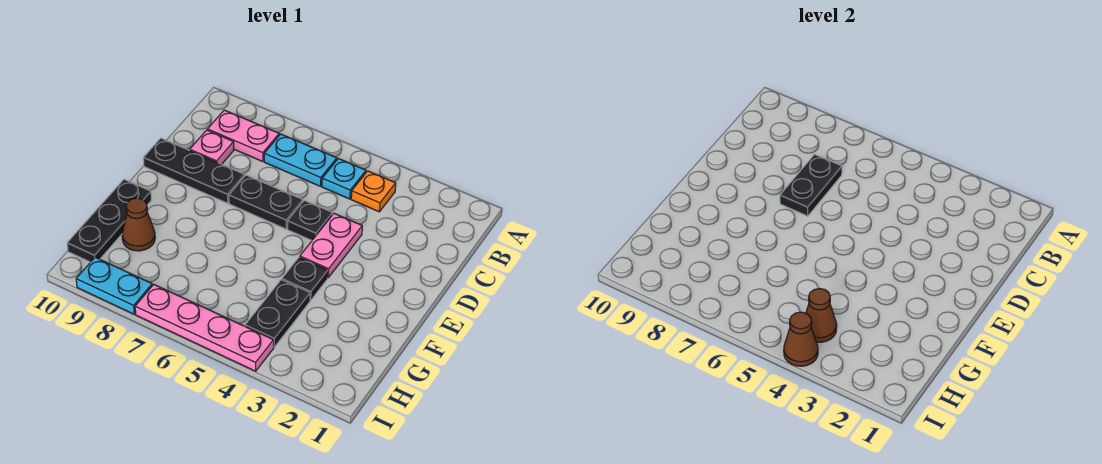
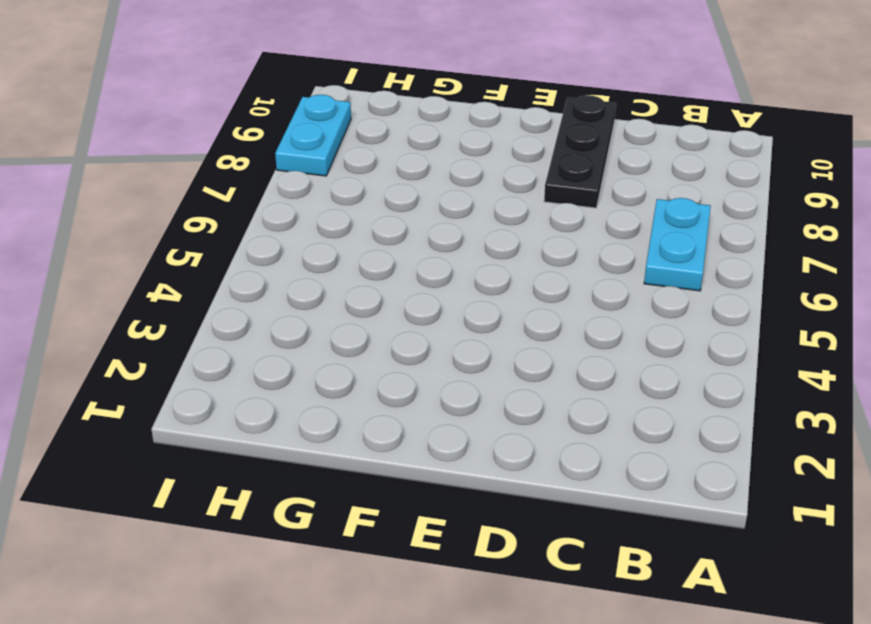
none -> orange plate B4 level 1
none -> cyan plate B5 level 1
none -> pink plate B8:B9 level 1

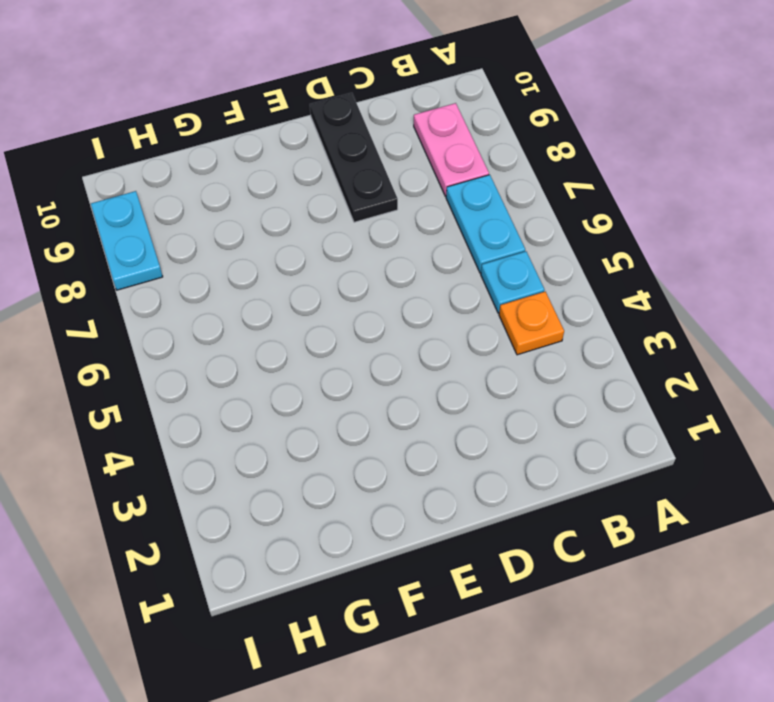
none -> pink plate C9 level 1
none -> pink plate D4:E4 level 1
none -> black plate D5 level 1

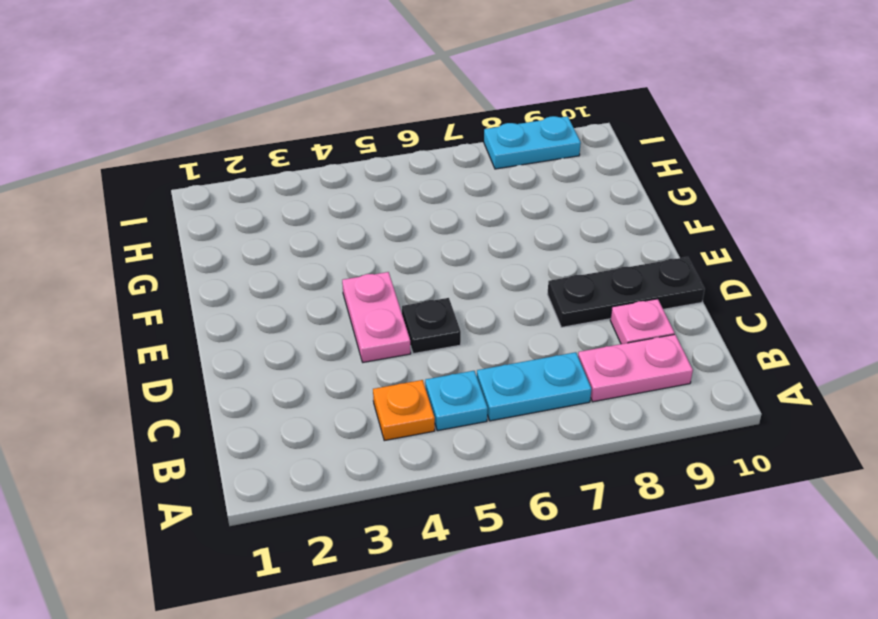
none -> black plate D6:D7 level 1
none -> black plate F4 level 1
none -> black plate F10:H10 level 1

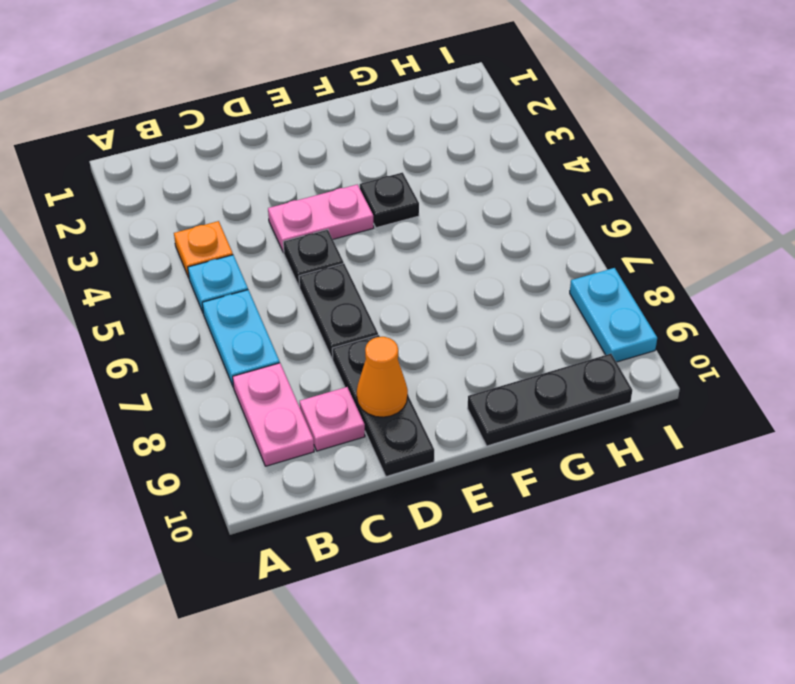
orange cone D9 level 2 -> none
none -> black plate G4:H4 level 1
none -> brown cone G9 level 1
none -> pink plate I4:I7 level 1

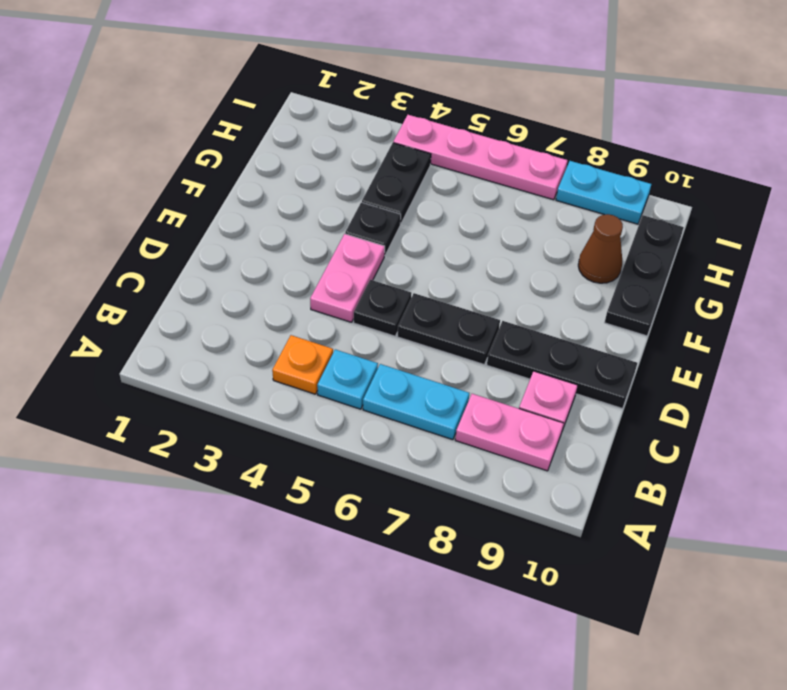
none -> black plate C7:D7 level 2
none -> brown cone H4 level 2
none -> brown cone I4 level 2

